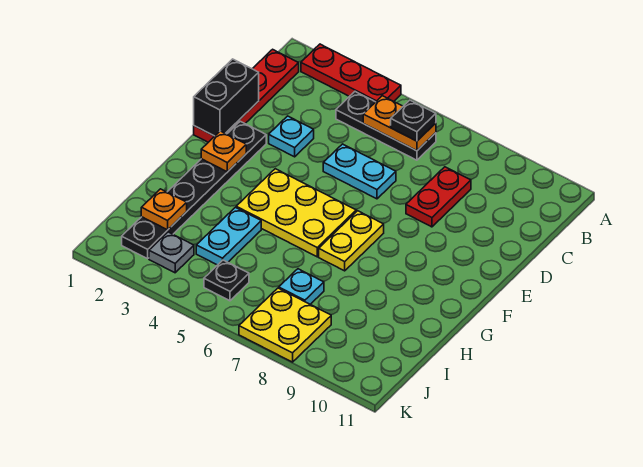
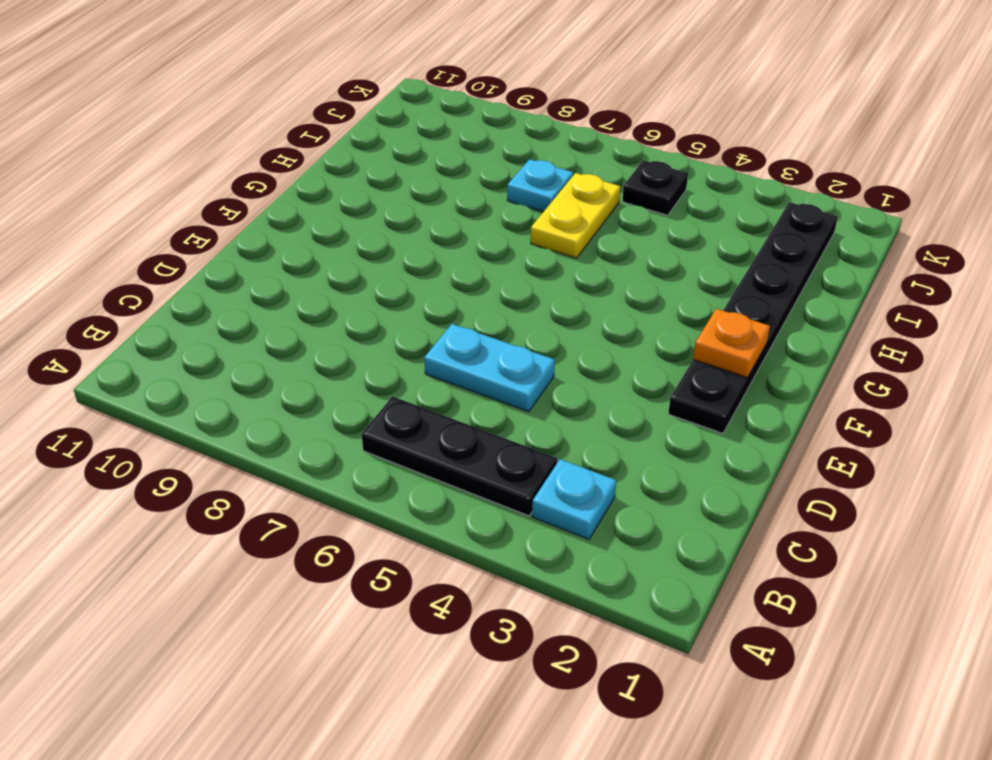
cyan plate B3 level 1 -> cyan plate D3 level 1
yellow plate H6:I6 level 1 -> yellow plate F7:G7 level 1
none -> red plate A2:A4 level 1
none -> red plate B1:E1 level 1
none -> red plate C8:D8 level 1

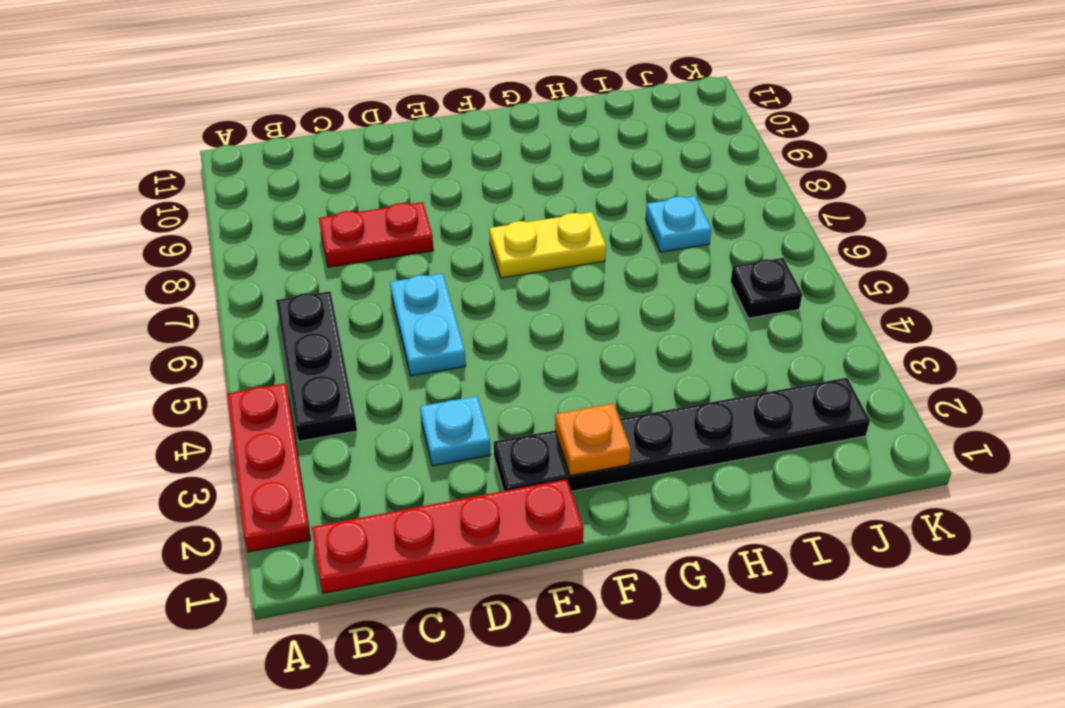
none -> yellow plate F4:G6 level 1
none -> cyan plate H4:I4 level 1
none -> grey plate J3 level 1

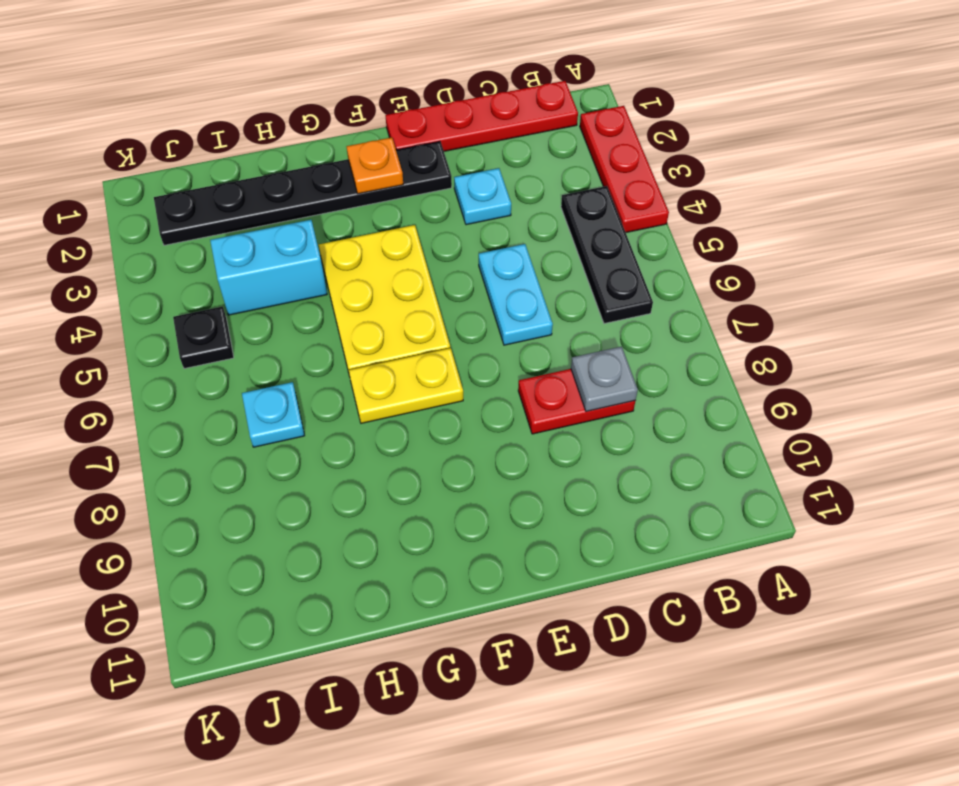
grey plate C8 level 2 -> grey plate J3 level 1
cyan brick H4:I4 level 1 -> cyan plate H4:I4 level 1
none -> yellow plate J7:K8 level 1
none -> orange plate B5:B6 level 2
none -> black brick D1:E1 level 2

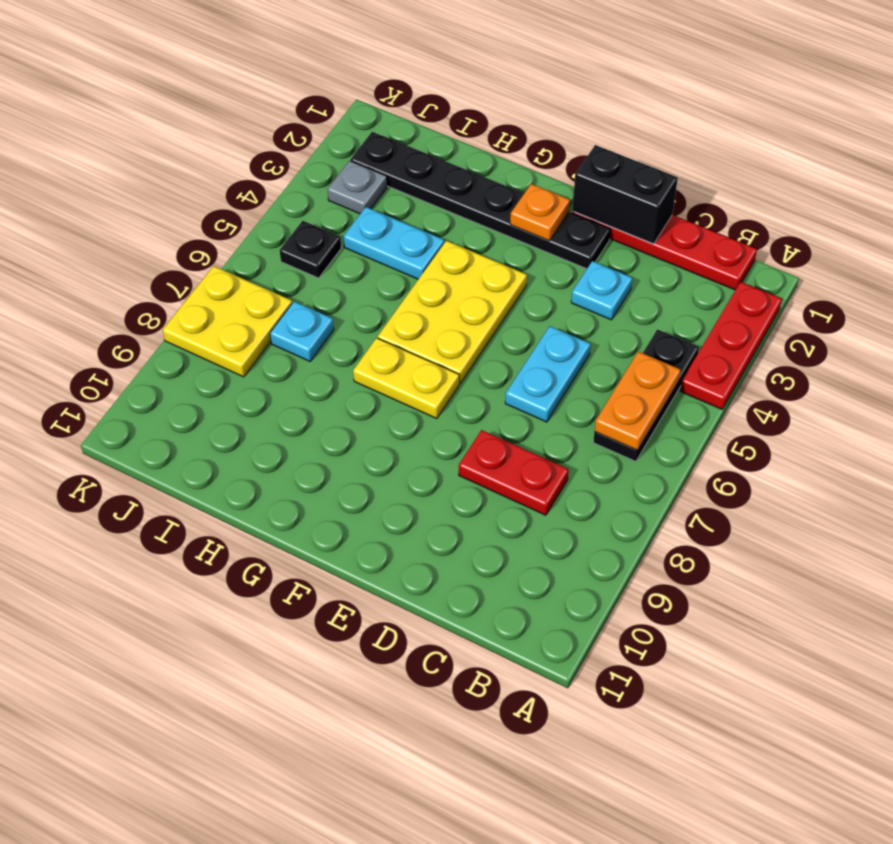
none -> orange plate I2 level 2
none -> black plate B6 level 3

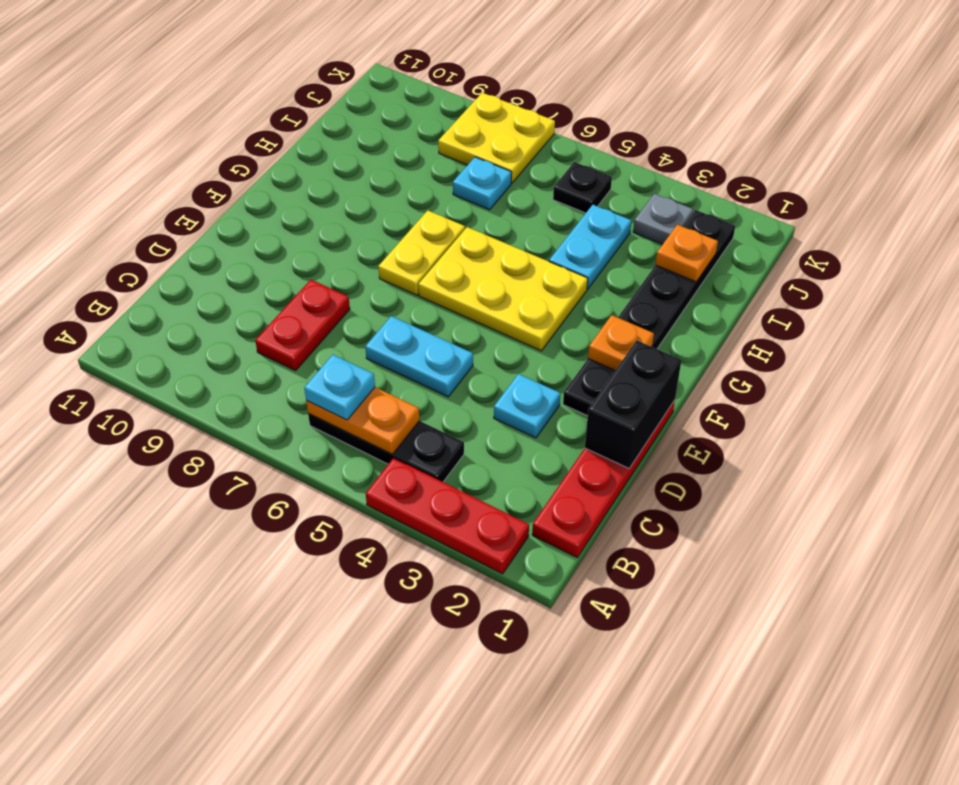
cyan plate B6 level 3 -> black plate B6 level 3

